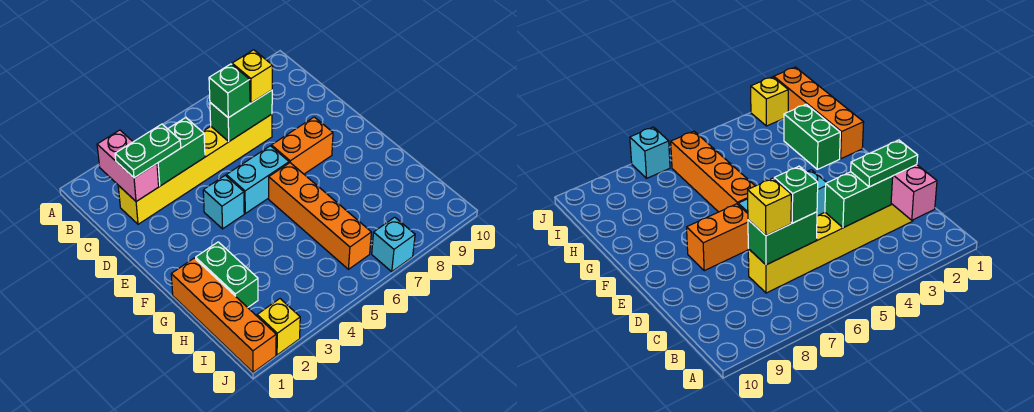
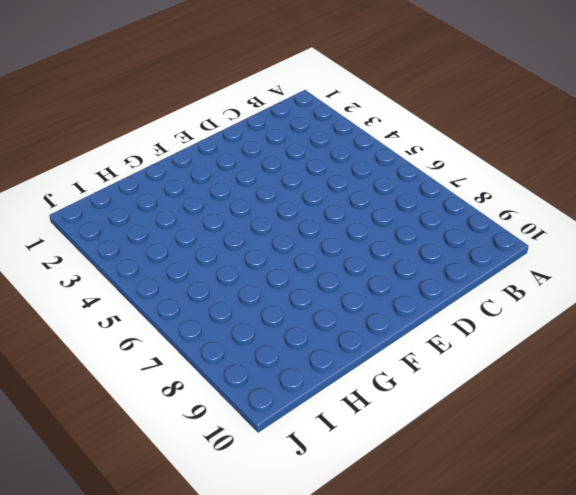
none -> yellow brick C2:C7 level 1
none -> cyan brick E4 level 1
none -> cyan brick E5:E6 level 1

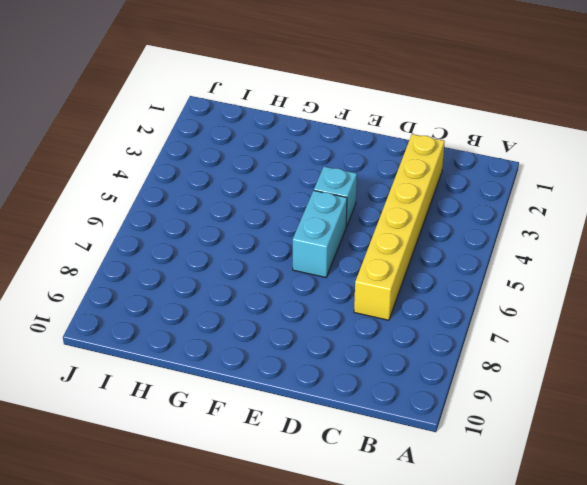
none -> orange brick E7:E8 level 1
none -> orange brick F6:I6 level 1
none -> orange brick G1:J1 level 1

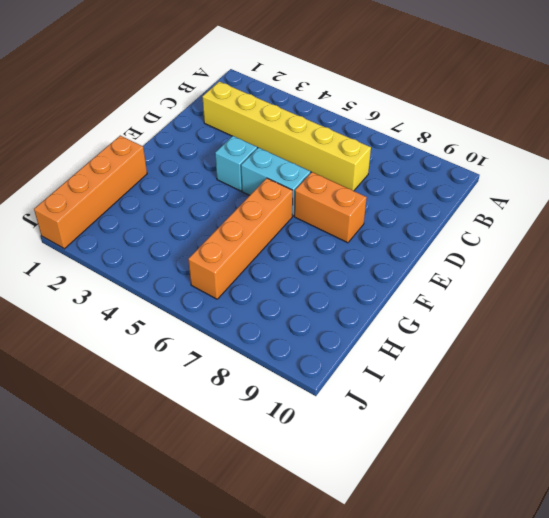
none -> green brick G2:H2 level 1
none -> yellow brick J2 level 1
none -> cyan brick J7 level 1

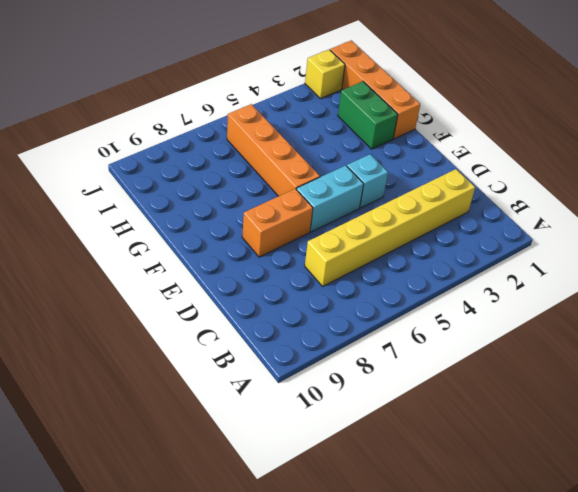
none -> cyan brick J7 level 1
none -> pink brick B2:C2 level 2
none -> green brick C3:C4 level 2

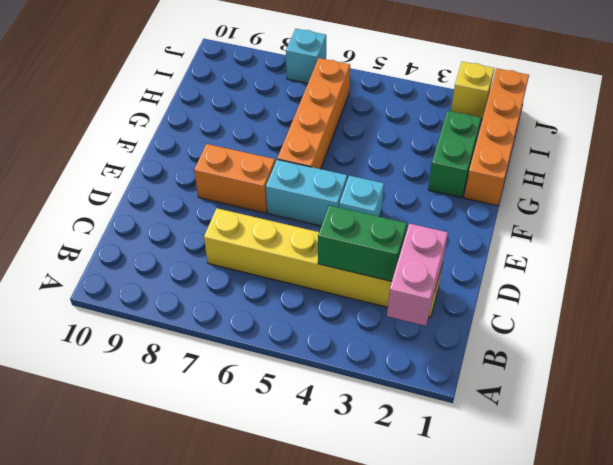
none -> green brick C6:C7 level 2
none -> green plate C2:C3 level 3
none -> green brick C6 level 3

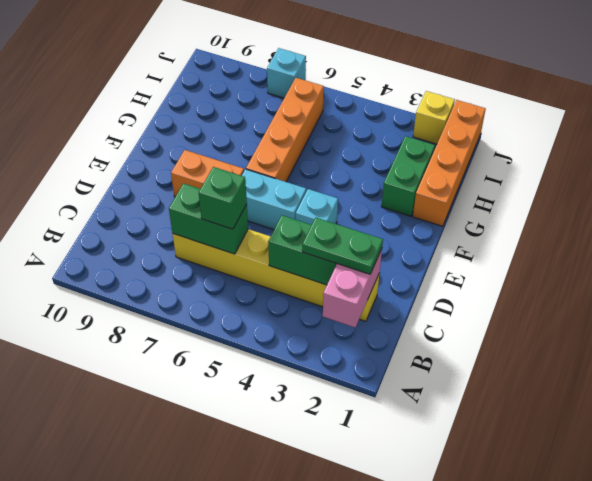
none -> yellow brick C7 level 3

